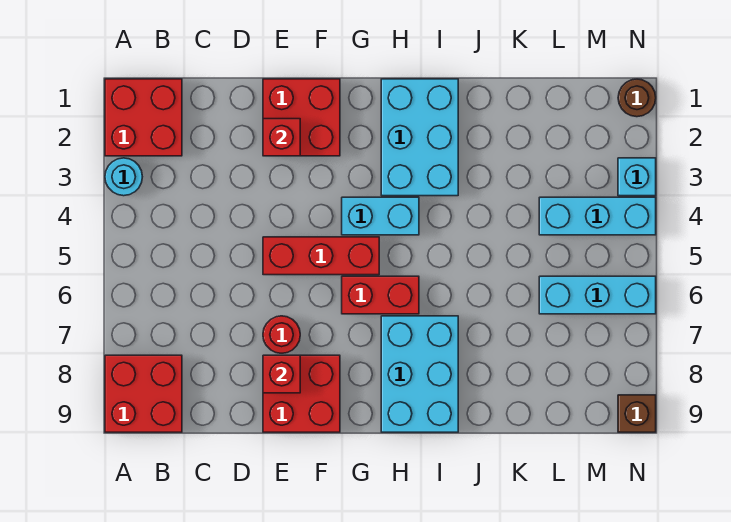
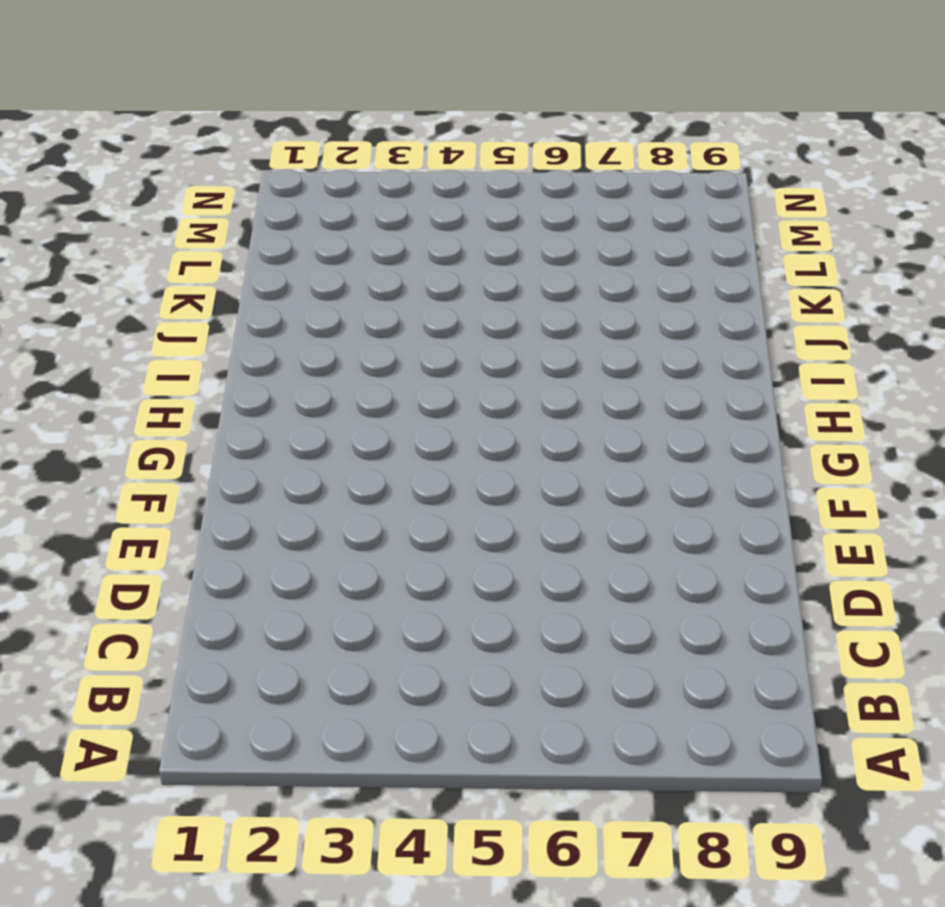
none -> red brick A1:B2 level 1
none -> cyan round brick A3 level 1
none -> red brick A8:B9 level 1

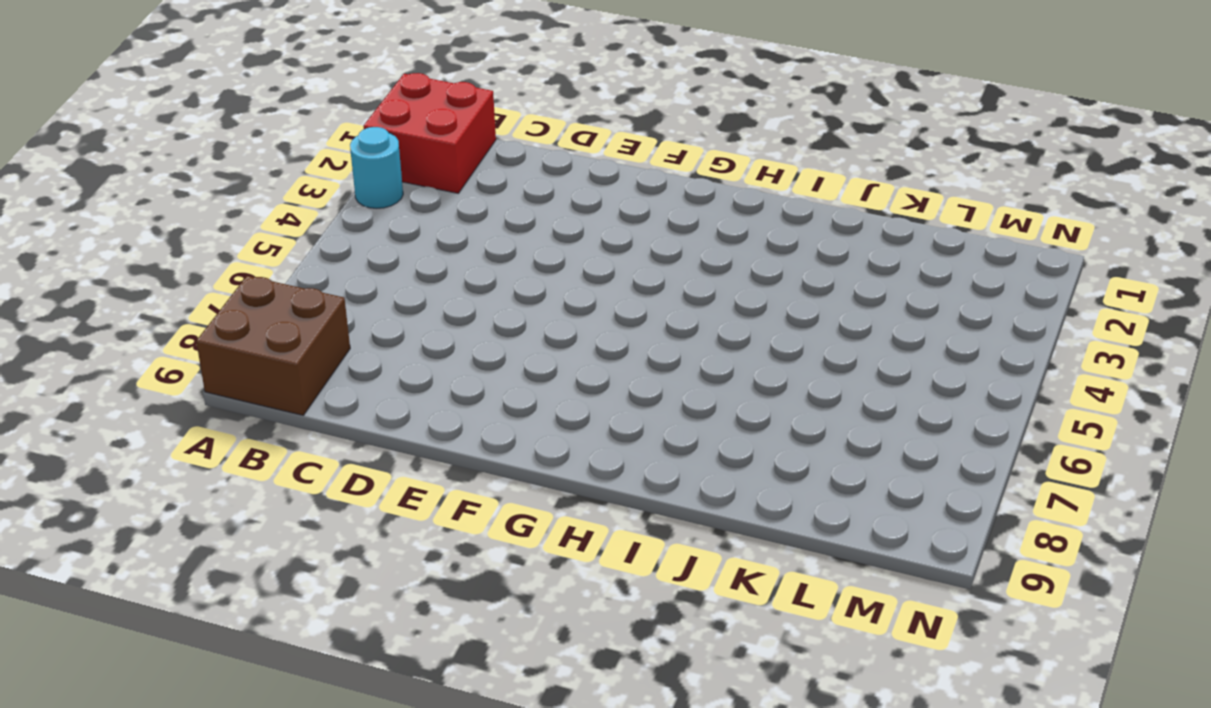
brown brick A8:B9 level 1 -> red brick A8:B9 level 1
none -> red brick E1:F2 level 1
none -> red brick E5:G5 level 1
none -> red round brick E7 level 1

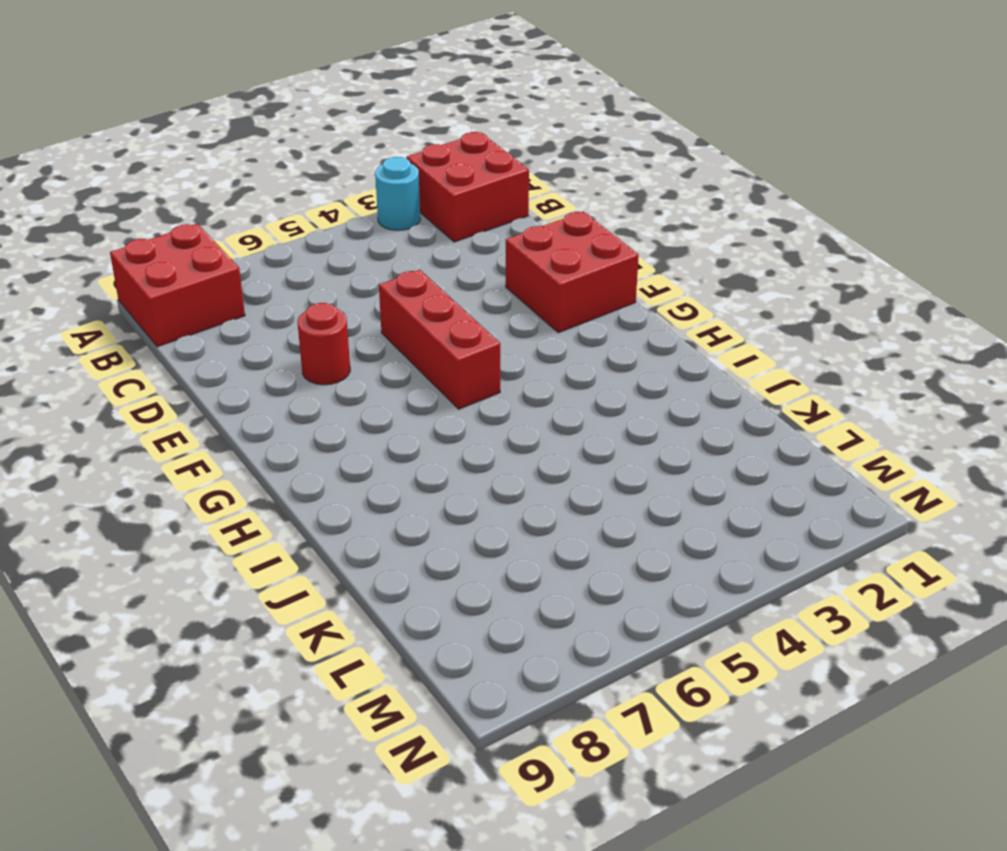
none -> red brick E8:F9 level 1
none -> cyan brick G4:H4 level 1
none -> red brick G6:H6 level 1

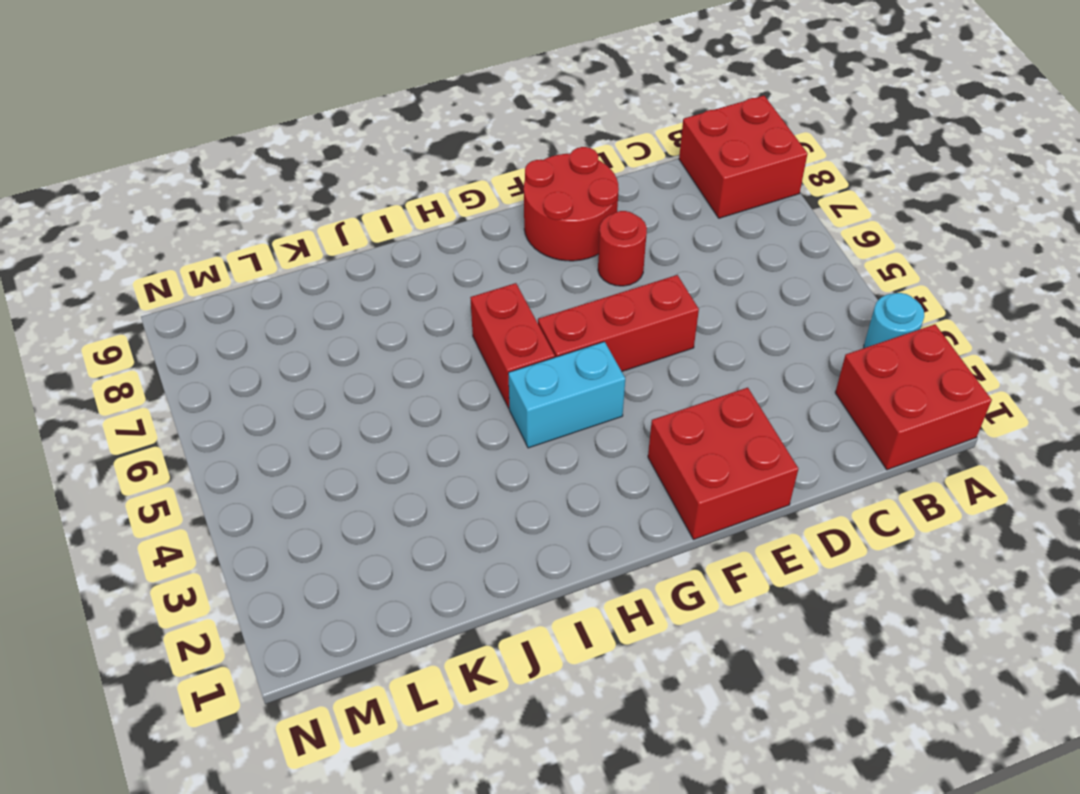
red round brick E8:F9 level 1 -> red brick E8:F9 level 1
red brick H5:H6 level 1 -> red brick G6:H6 level 1
none -> cyan brick H1:I3 level 1
none -> cyan brick H7:I9 level 1
none -> cyan brick L4:N4 level 1

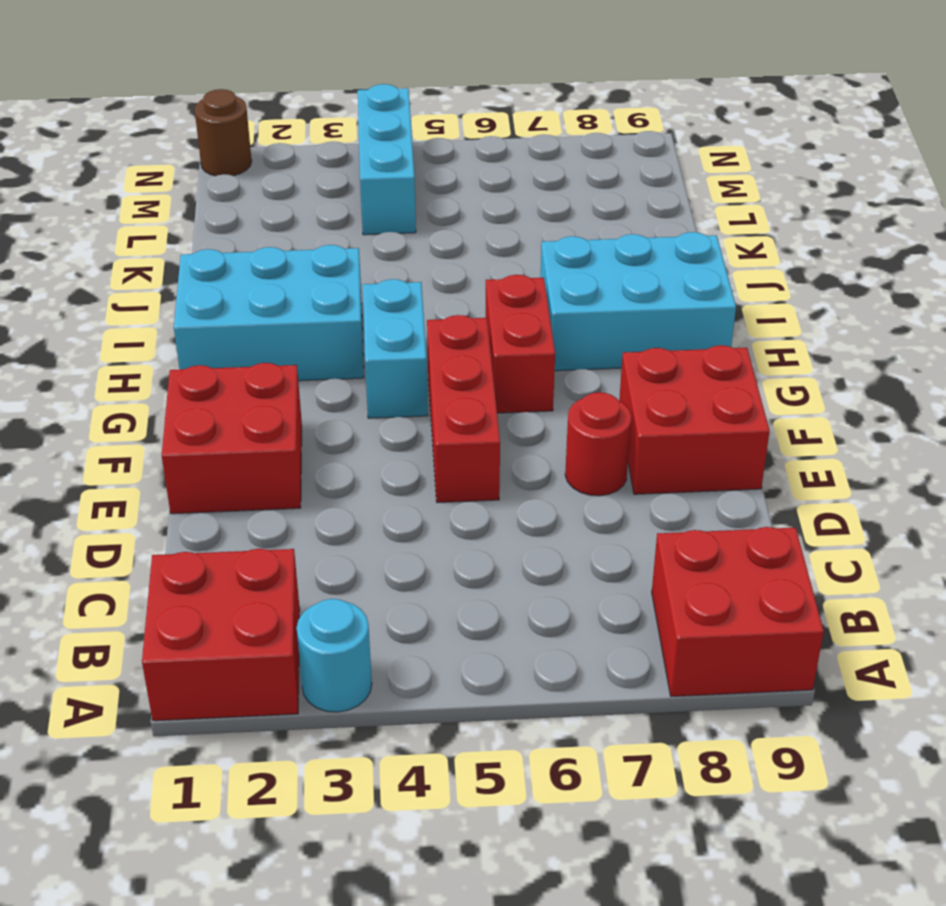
none -> cyan brick L6:N6 level 1
none -> cyan brick N3 level 1
none -> brown brick N9 level 1

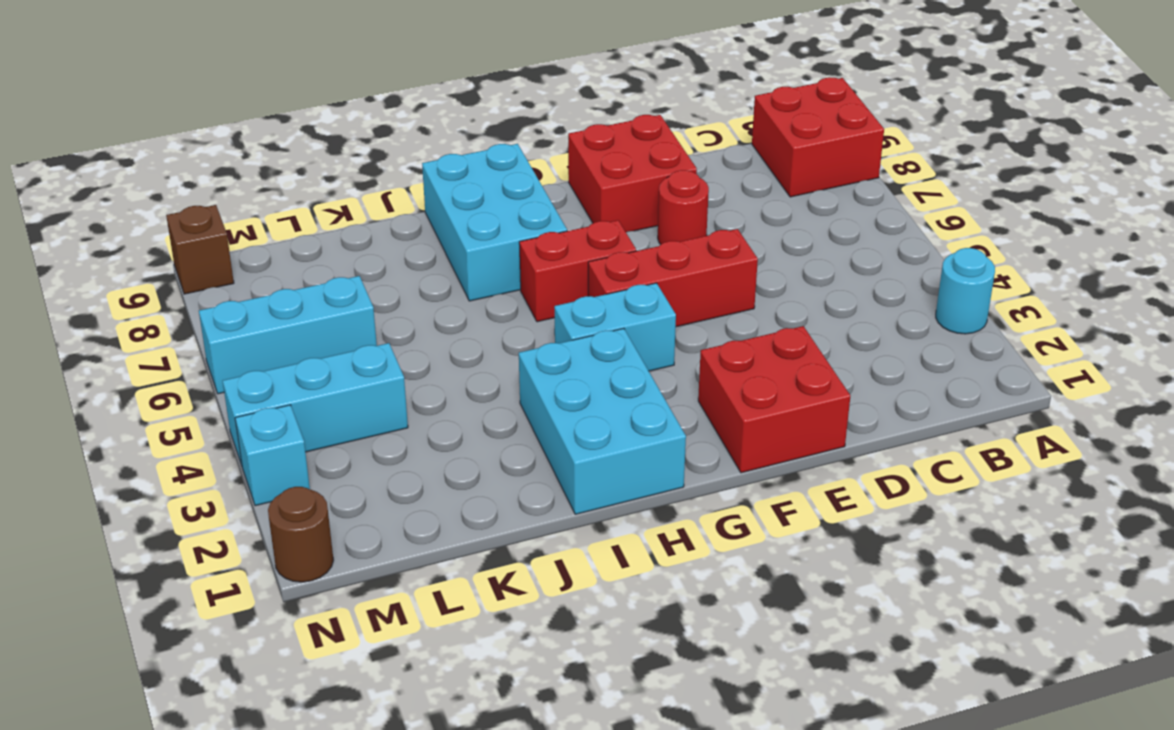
none -> red brick A1:B2 level 1
none -> red brick E2 level 2
none -> red brick E8 level 2

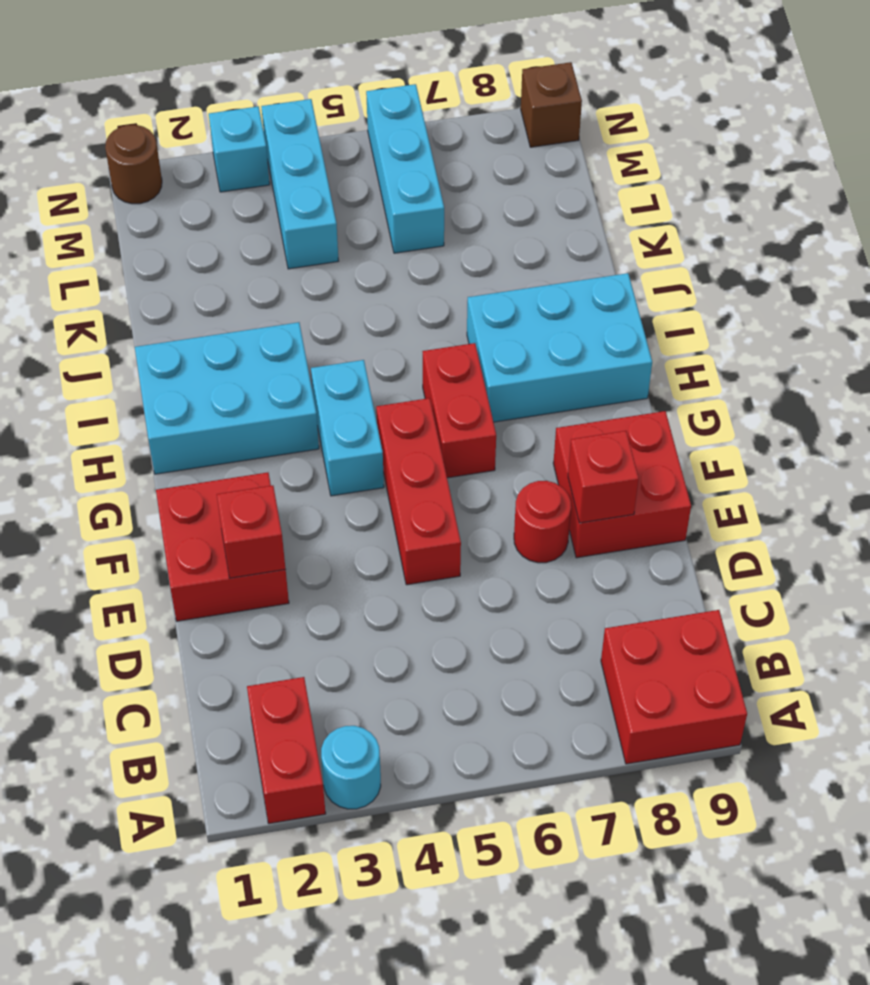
red brick A2:B2 level 1 -> red brick A1:B2 level 1

